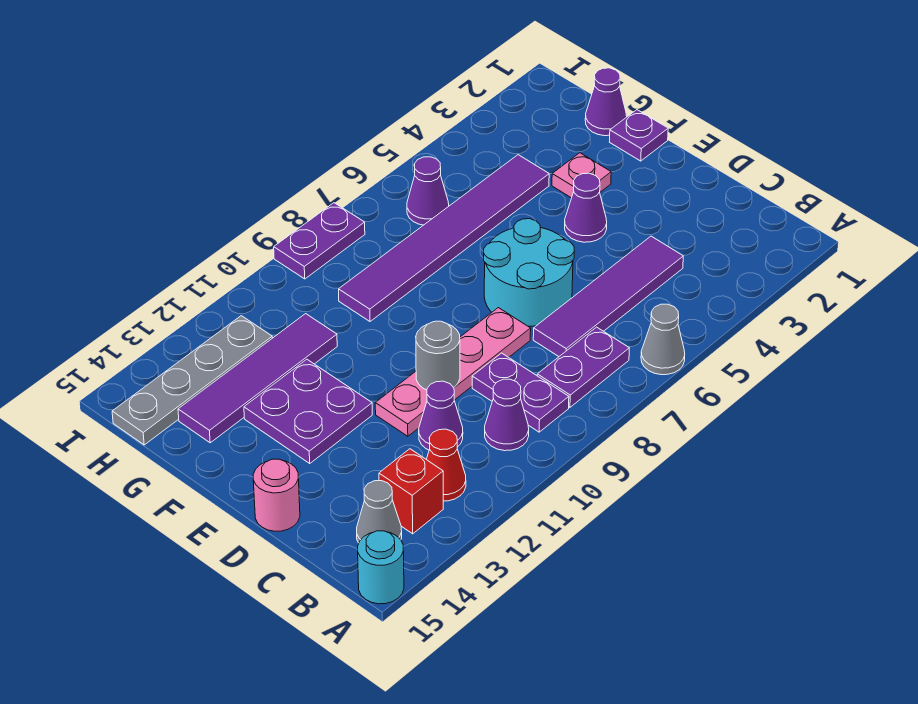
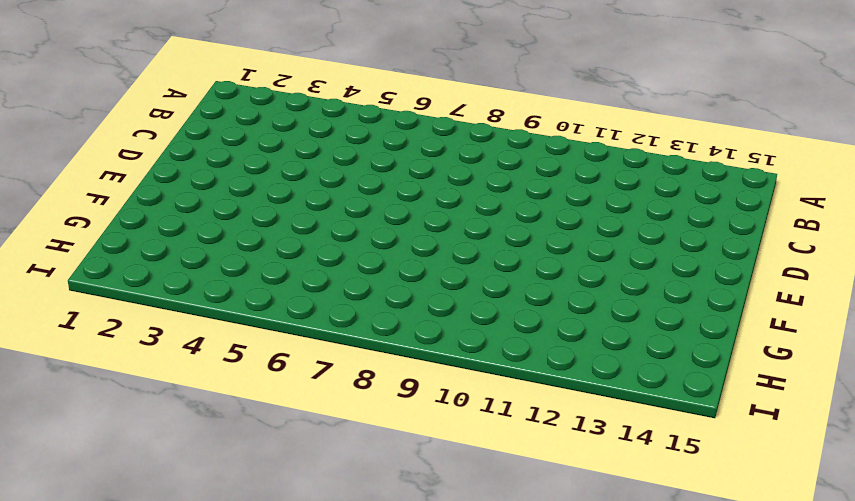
none -> grey cone A6 level 1
none -> cyan round brick A15 level 1
none -> purple plate B7:B8 level 1

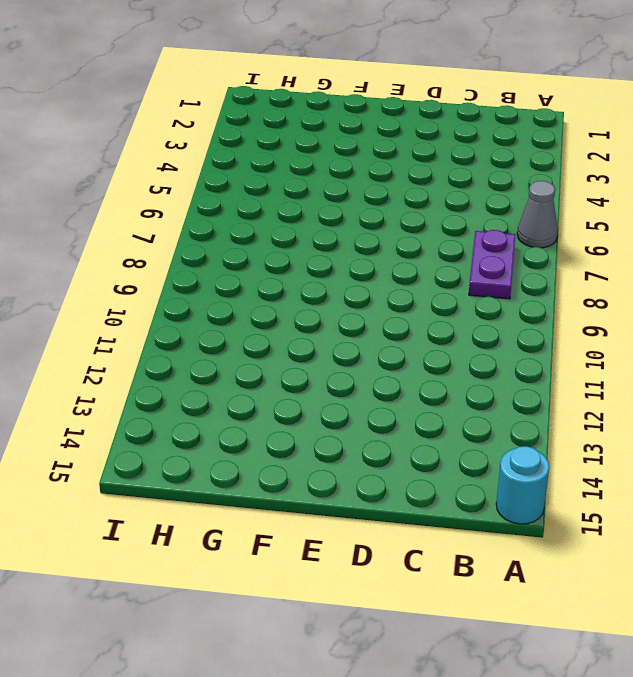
none -> purple plate B9:C9 level 1
none -> purple cone B10 level 1
none -> red cone B12 level 1

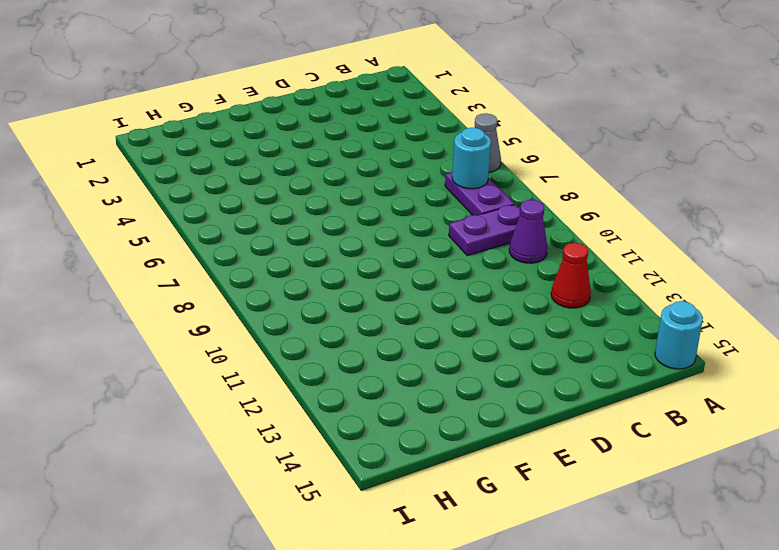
cyan round brick B7 level 2 -> none
none -> red brick B13 level 1
none -> grey cone B14 level 1
none -> purple tile C4:C7 level 1

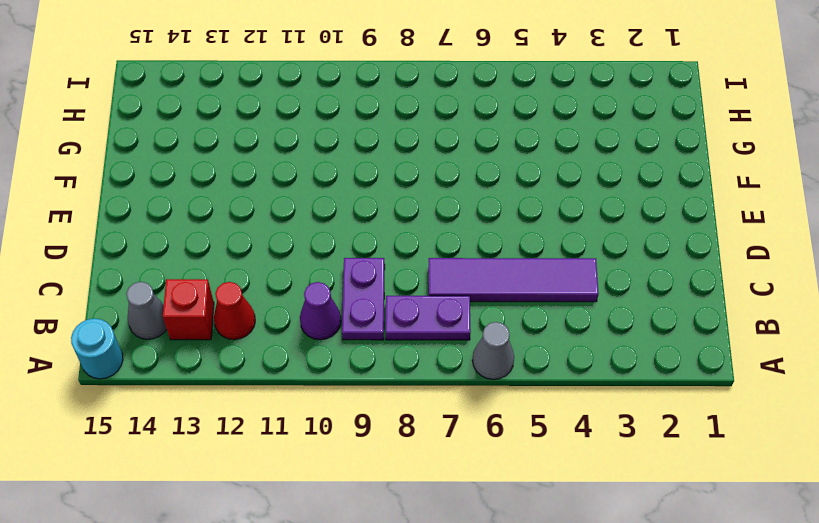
none -> purple cone C11 level 1
none -> cyan round brick D6:E7 level 1
none -> pink plate D8:D11 level 1

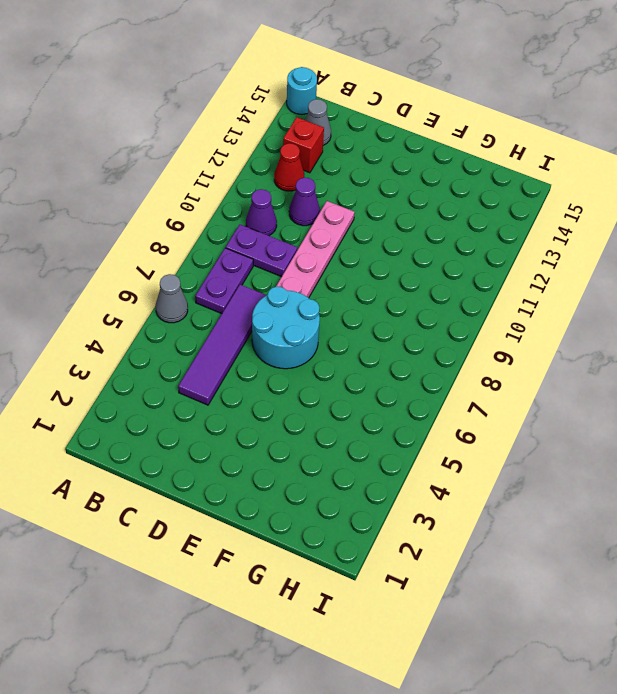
none -> pink round brick D15 level 1
none -> purple cone E4 level 1
none -> purple plate E12:F13 level 1

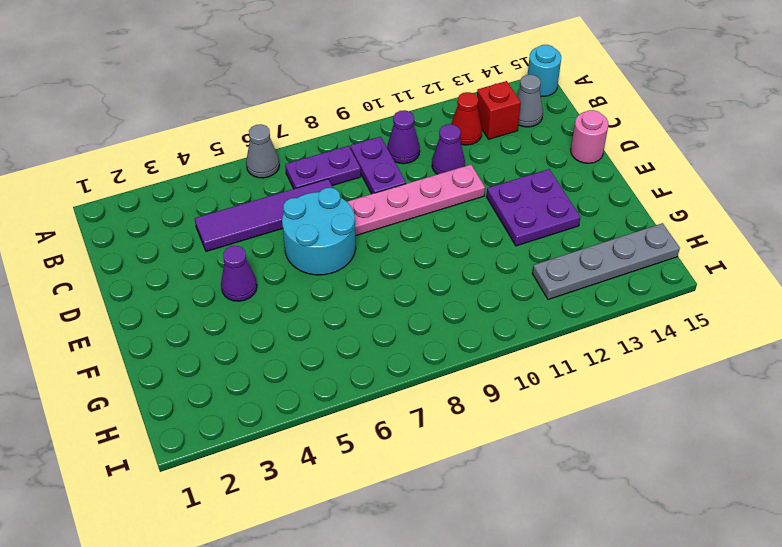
none -> purple plate F1 level 1
none -> pink plate F3 level 1
none -> purple cone G1 level 1

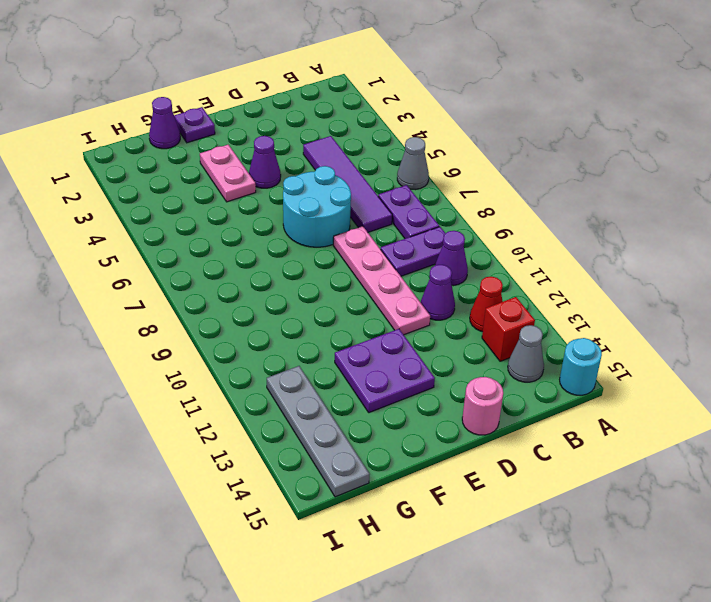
pink plate F3:F4 level 1 -> pink plate F3 level 1
none -> purple tile G4:G9 level 1
none -> purple tile G11:G14 level 1
none -> purple cone H6 level 1

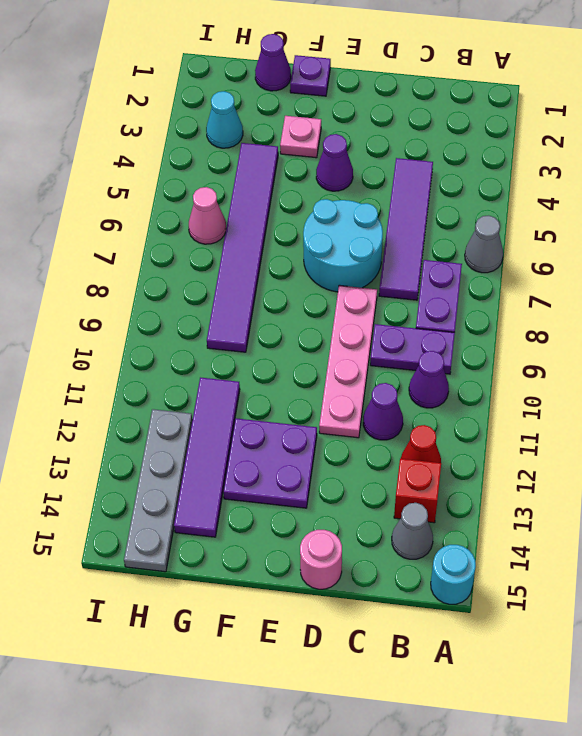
cyan cone H3 level 1 -> none
pink cone H6 level 1 -> purple cone H6 level 1
none -> purple plate I8:I9 level 1
none -> grey round brick D10 level 2

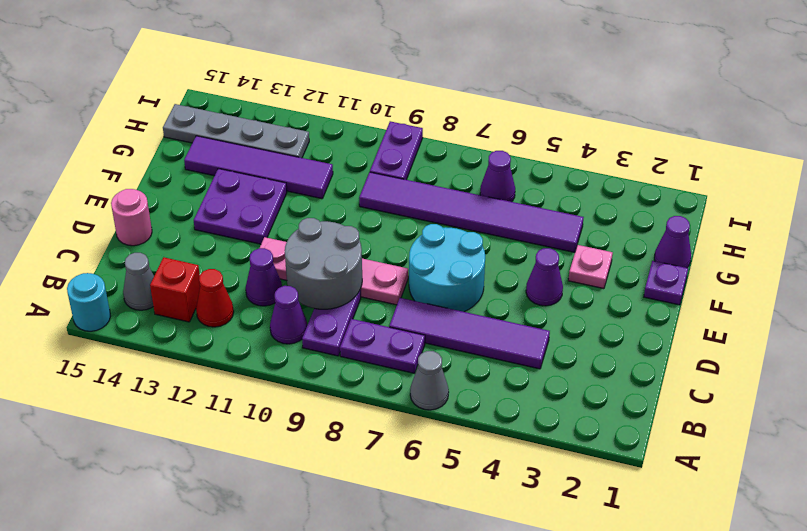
grey round brick C9:D10 level 2 -> grey round brick D10 level 2
purple plate H9:I9 level 1 -> purple plate I8:I9 level 1

